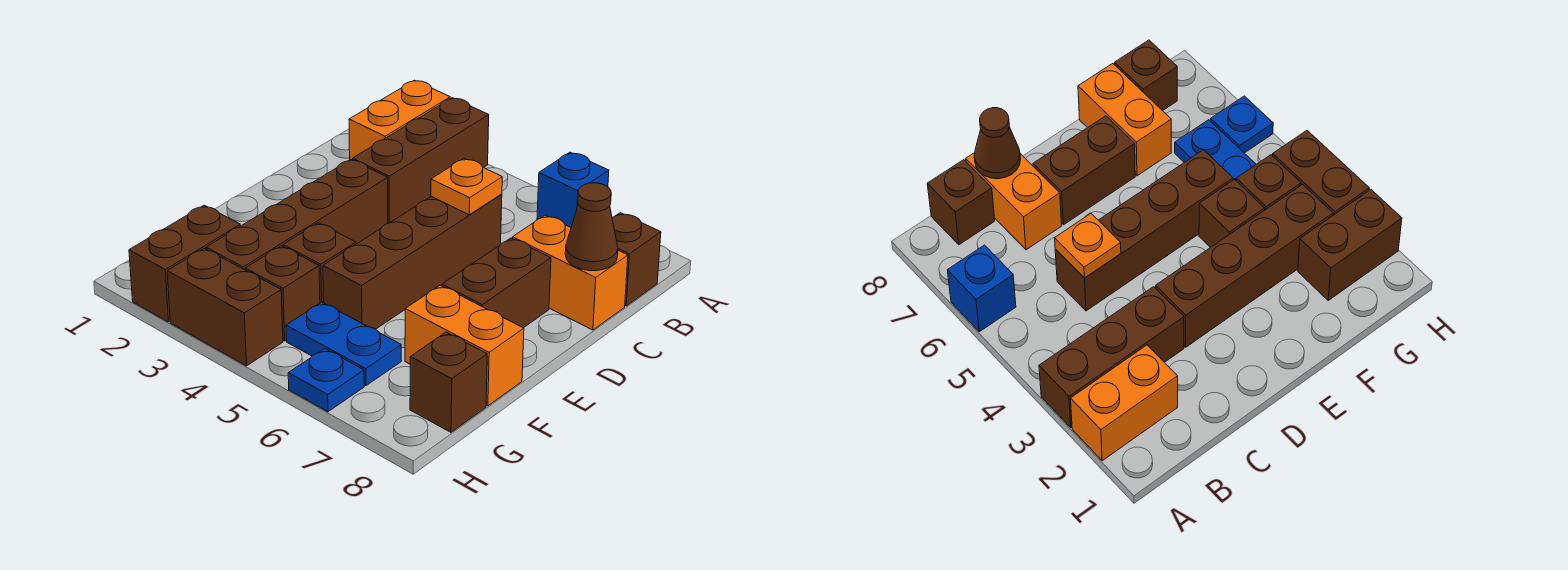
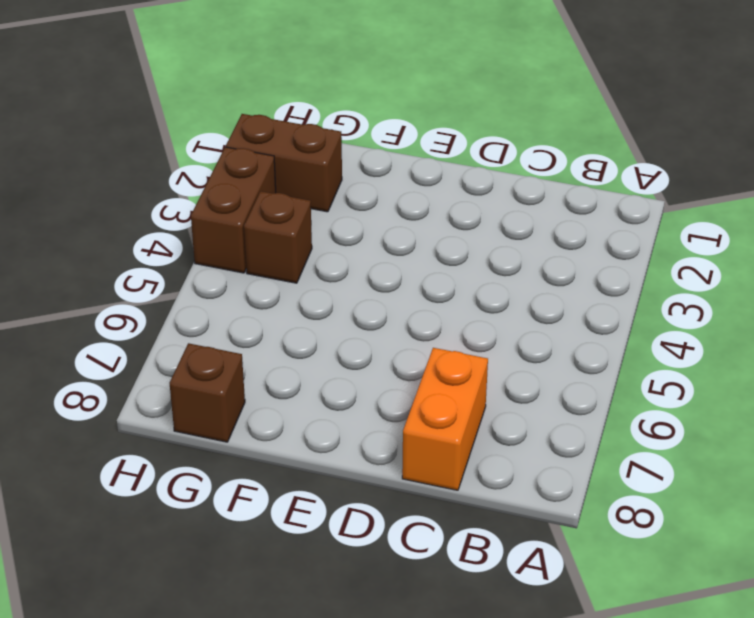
none -> orange brick A2:B2 level 1
none -> brown brick A3:C3 level 1
none -> blue brick A6 level 1

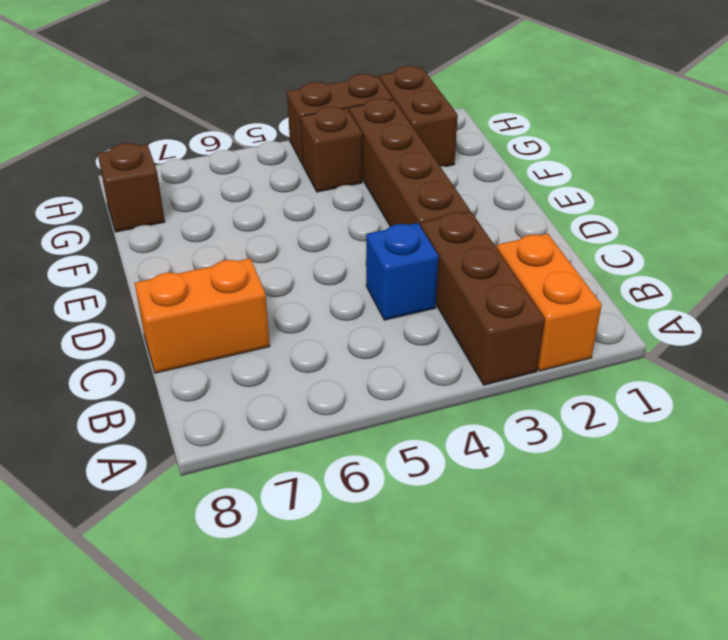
blue brick C4 level 1 -> blue brick A6 level 1
none -> brown brick B8 level 1
none -> brown brick C5:F5 level 1
none -> brown brick D7:E7 level 1

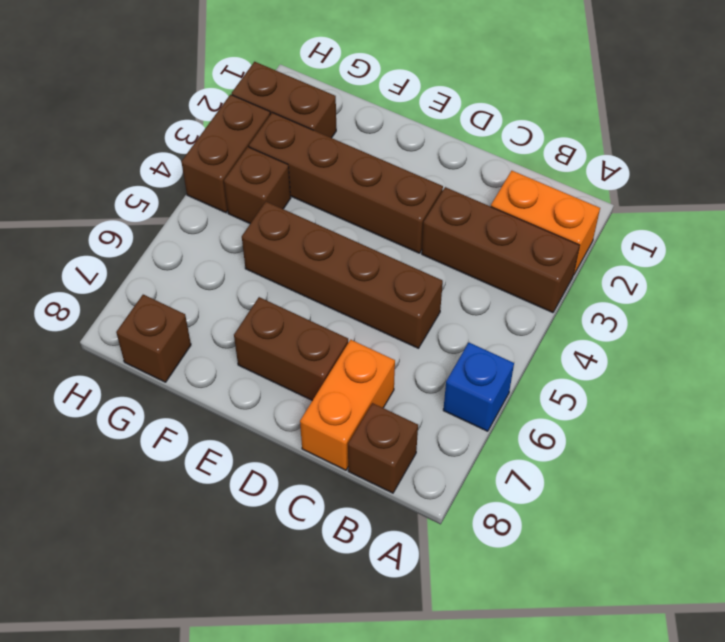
none -> brown brick F4 level 1
none -> orange brick F7:F8 level 1
none -> blue plate G5:G6 level 1

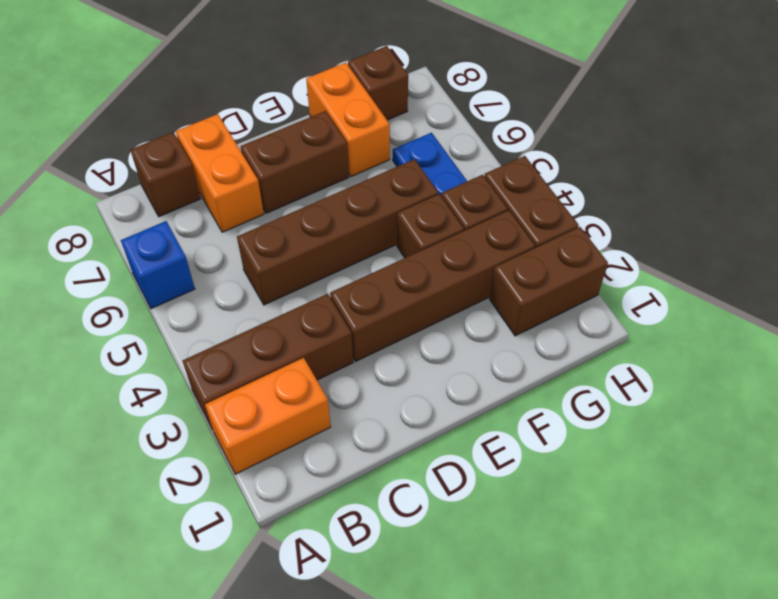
none -> blue plate H6 level 1
none -> orange plate C5 level 2
none -> brown cone C8 level 2

